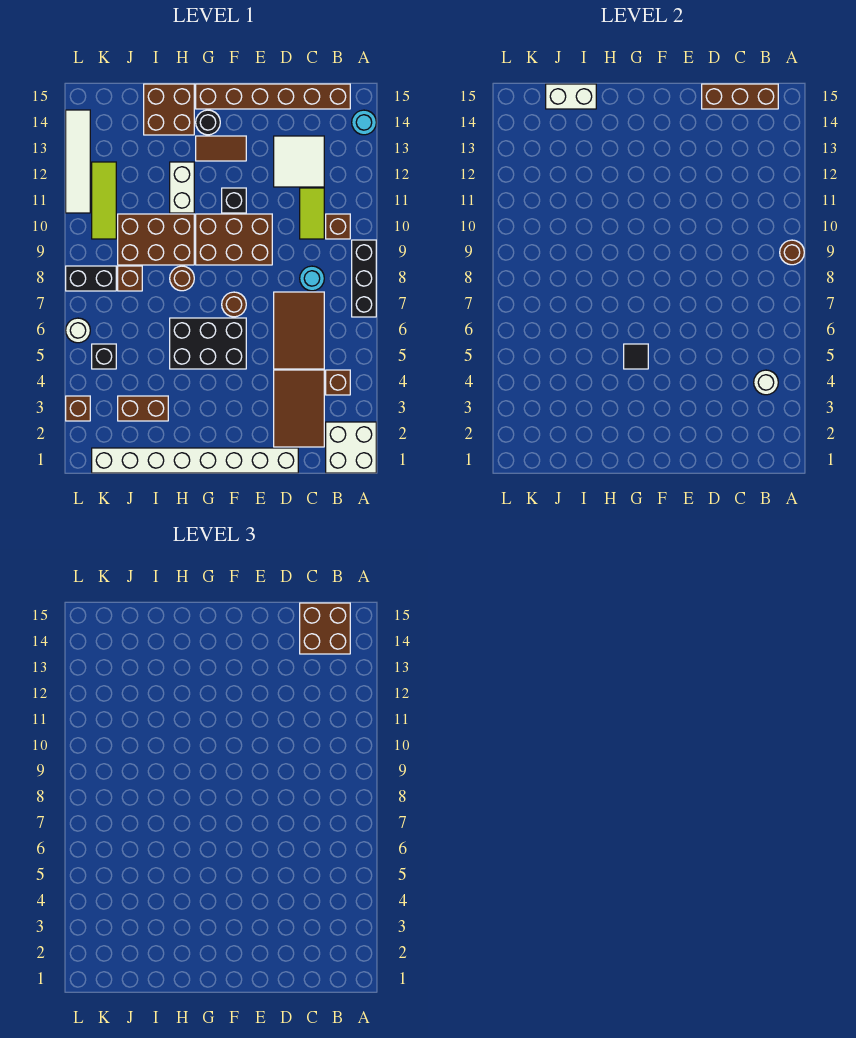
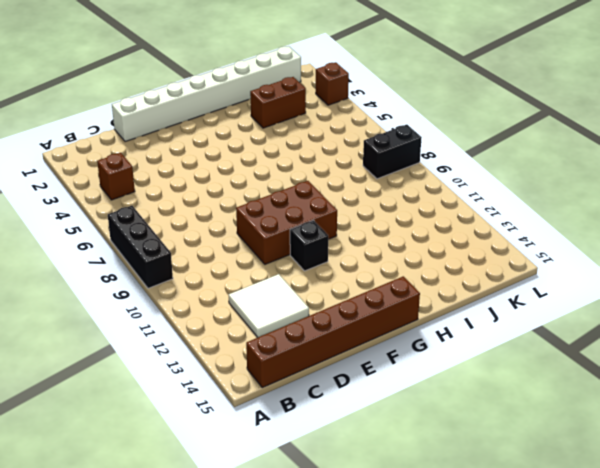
none -> white brick A1:B2 level 1
none -> cyan round brick A14 level 1
none -> brown brick B10 level 1
none -> brown tile C2:D4 level 1

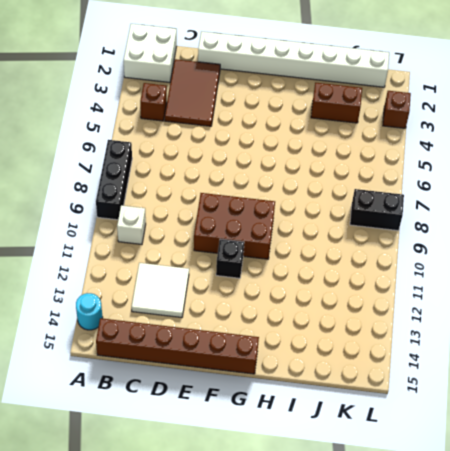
white brick B10 level 1 -> brown brick B10 level 1
none -> brown tile C5:D7 level 1
none -> cyan round brick C8 level 1
none -> lime tile C10:C11 level 1
none -> black brick F5:H6 level 1

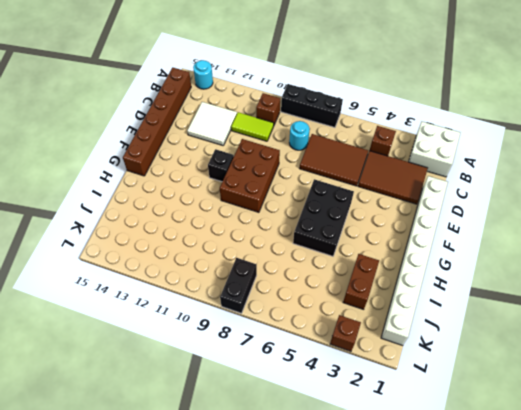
none -> brown round brick F7 level 1
none -> brown tile F13:G13 level 1
none -> black round brick G14 level 1
none -> brown round brick H8 level 1

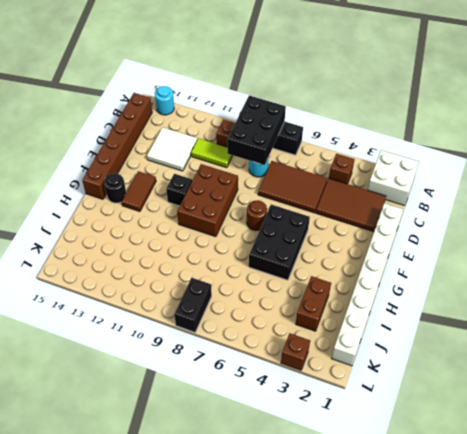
black brick A8:C9 level 2 -> brown round brick A9 level 2
none -> brown round brick H8 level 1
none -> brown brick H9:J10 level 1
none -> white brick H11:H12 level 1
none -> brown brick H14:I15 level 1

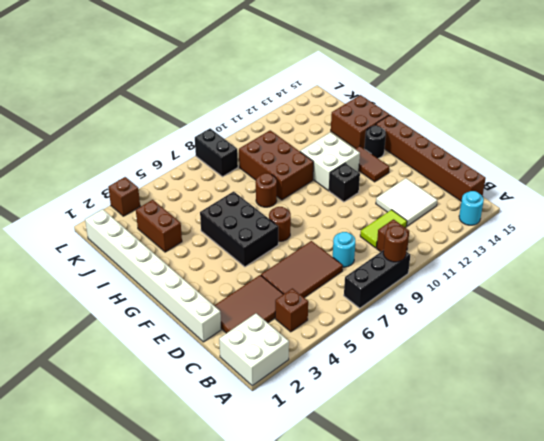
white brick G11:H12 level 1 -> white brick H11:H12 level 1
none -> brown brick E9:G10 level 1
none -> brown brick J8 level 1
none -> black brick K5 level 1
none -> lime tile K10:K12 level 1

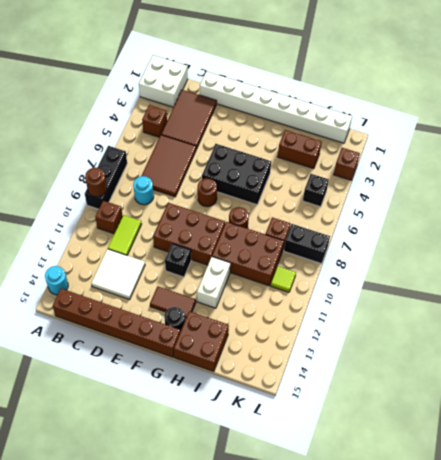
lime tile K10 level 1 -> lime tile K10:K12 level 1
none -> white round brick L6 level 1
none -> white tile L11:L14 level 1
none -> white round brick B4 level 2
none -> brown brick B15:D15 level 2

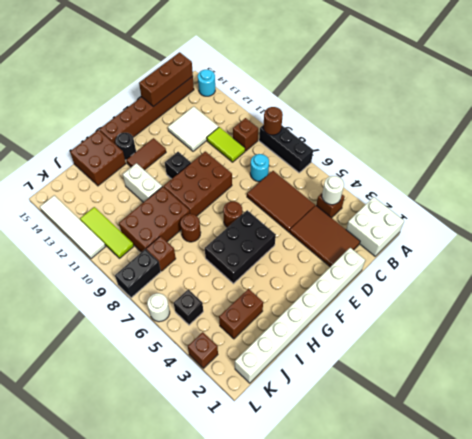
none -> black tile G5 level 2
none -> white brick I15:J15 level 2
none -> brown brick B14:C15 level 3

